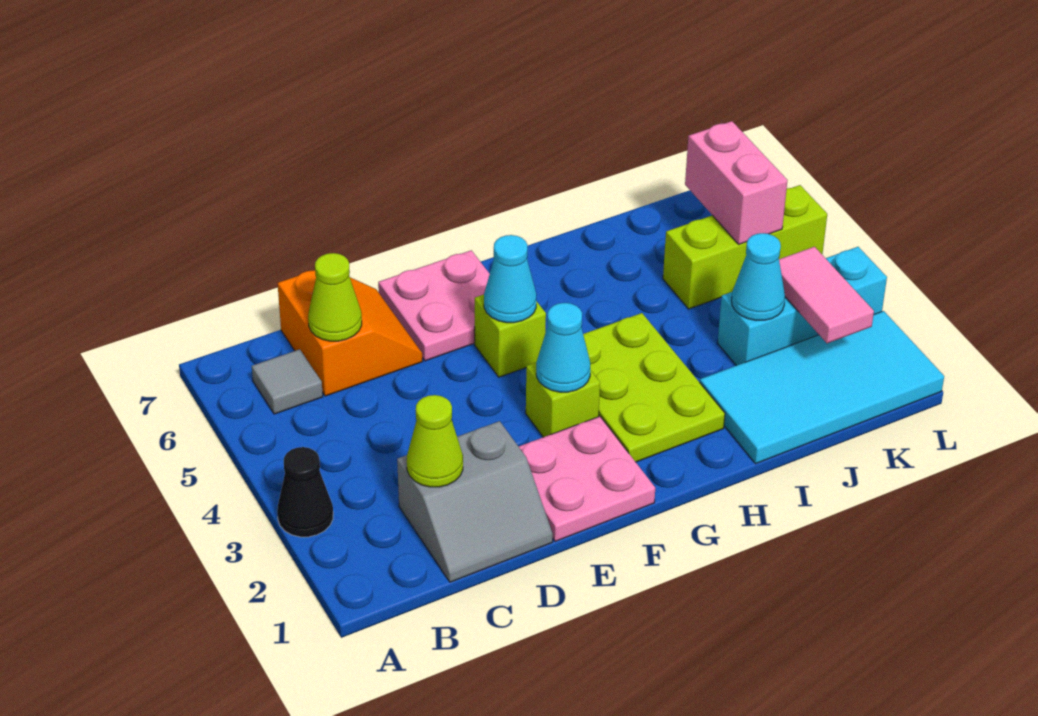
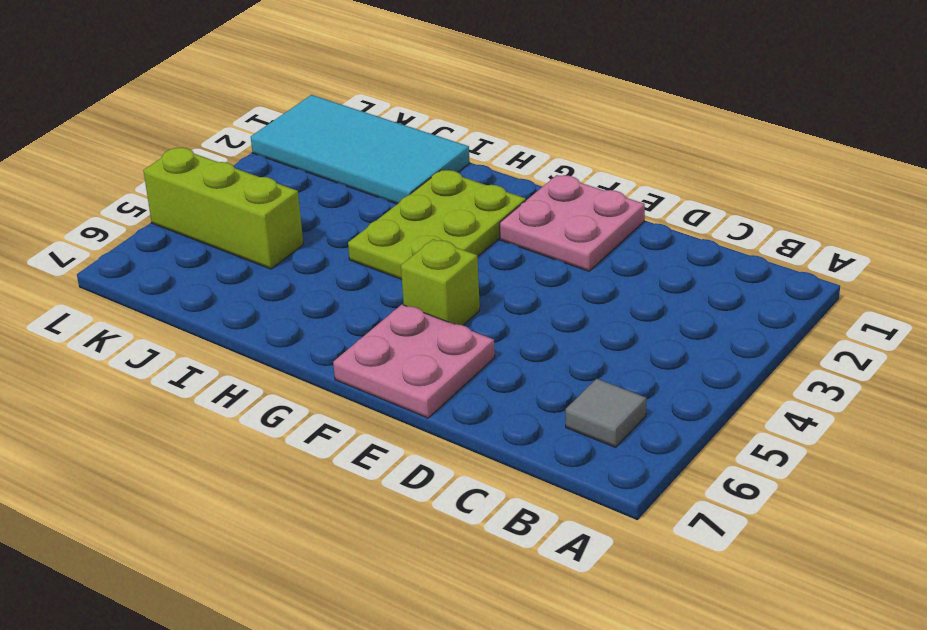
none -> black cone A3 level 1
none -> grey slope C1:D2 level 1 top 2
none -> orange slope C6:D7 level 1 top C

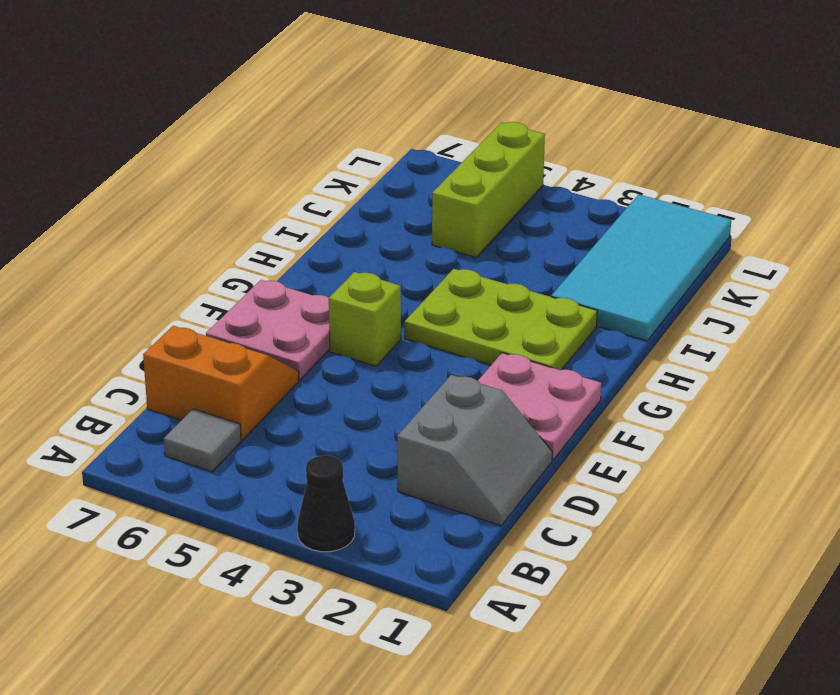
none -> lime brick F3 level 1
none -> cyan brick J3:L3 level 1
none -> lime cone C2 level 2

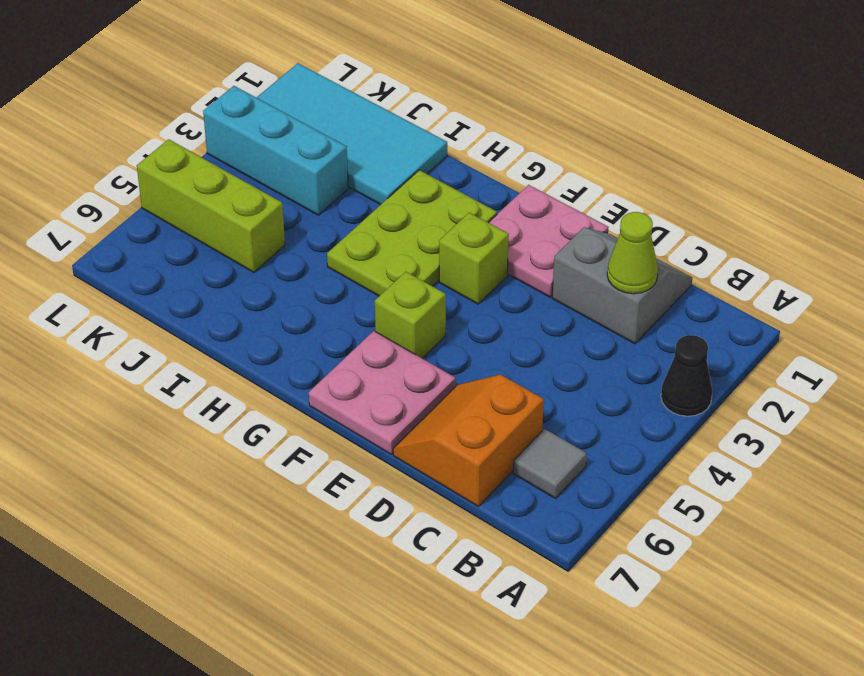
none -> lime cone C6 level 2
none -> cyan cone F3 level 2
none -> cyan cone F5 level 2

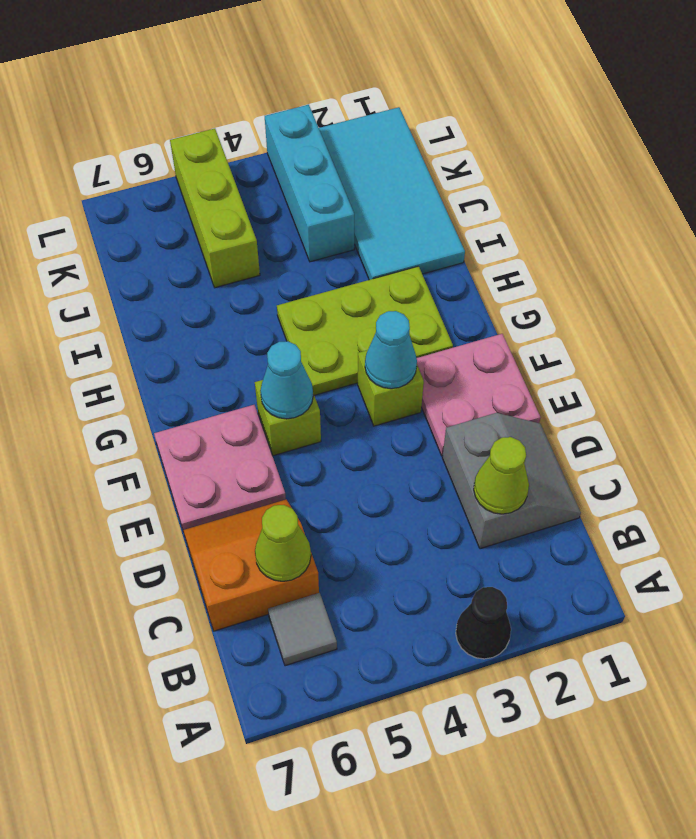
none -> cyan cone J3 level 2
none -> pink tile K2:K3 level 2
none -> pink brick K5:K6 level 2

